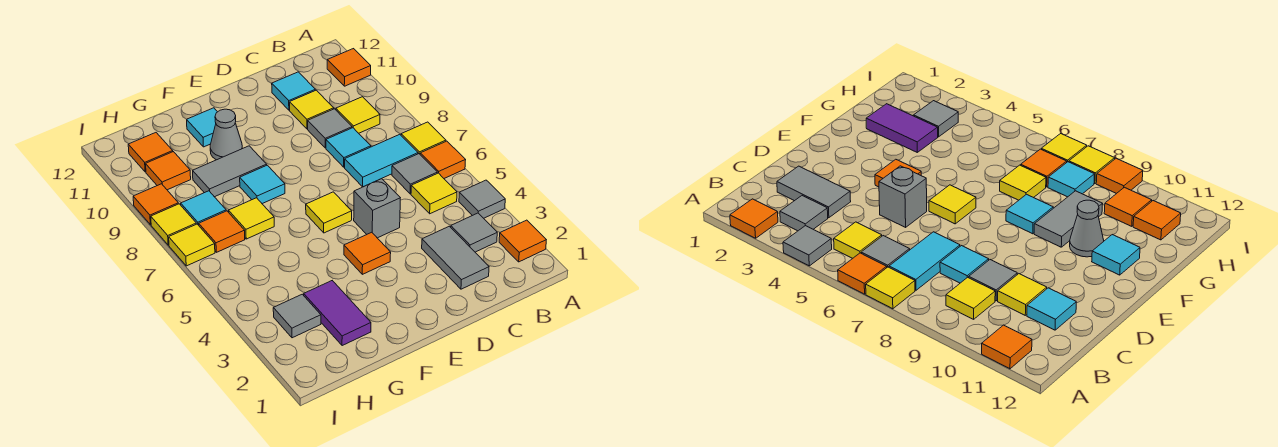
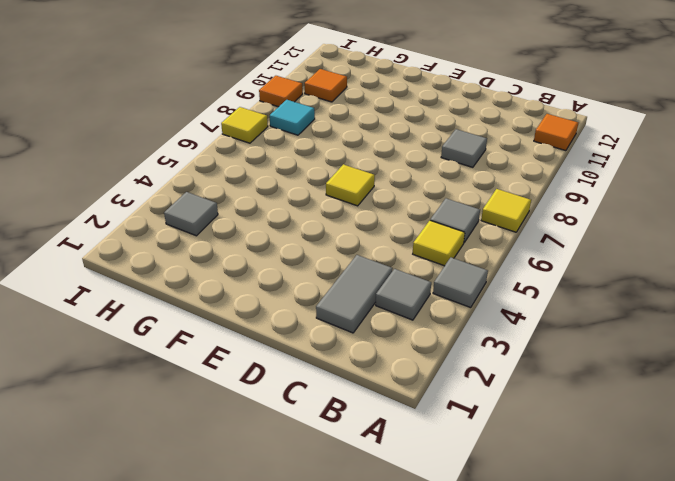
none -> orange tile A2 level 1
none -> orange tile A6 level 1
none -> cyan tile B7:C7 level 1
none -> yellow tile B9 level 1

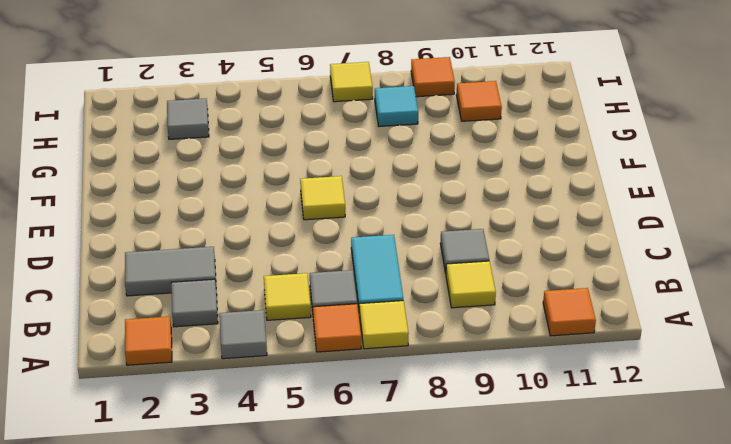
none -> cyan tile C8 level 1
none -> yellow tile C10 level 1
none -> cyan tile C11 level 1
none -> grey brick D5 level 1

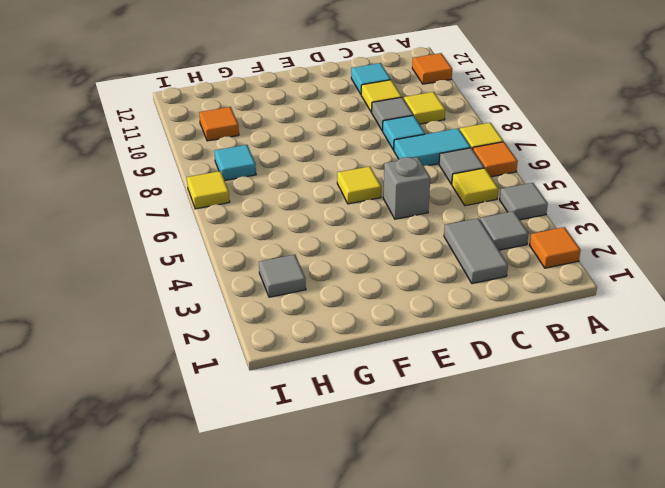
none -> orange tile E4 level 1
none -> cyan tile F8 level 1
none -> grey tile F9:G9 level 1
none -> grey cone F10 level 1

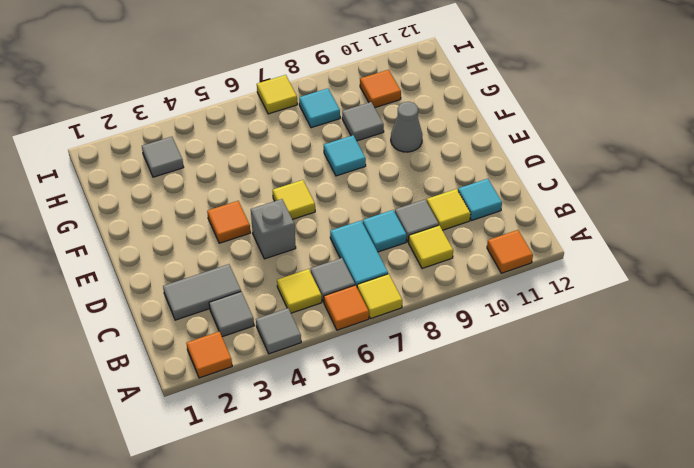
grey tile G9 level 1 -> grey tile F9:G9 level 1
none -> cyan tile F11 level 1
none -> purple tile G2:G3 level 1
none -> yellow tile G7 level 1
none -> orange tile H7 level 1

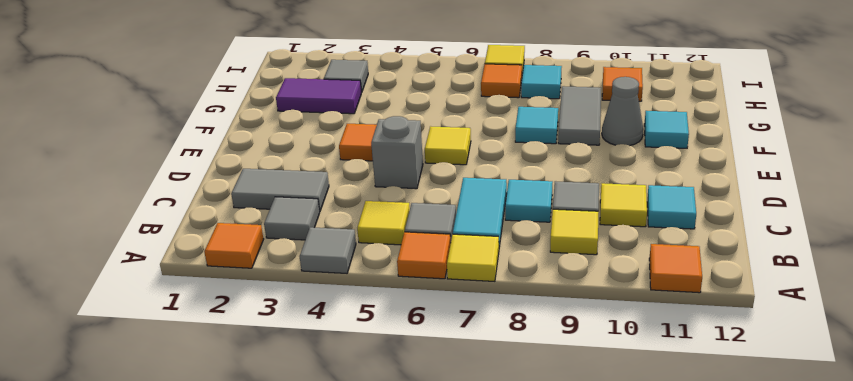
none -> yellow tile G7 level 1
none -> orange tile H11 level 1
none -> yellow tile I8 level 1
none -> orange tile I9 level 1

